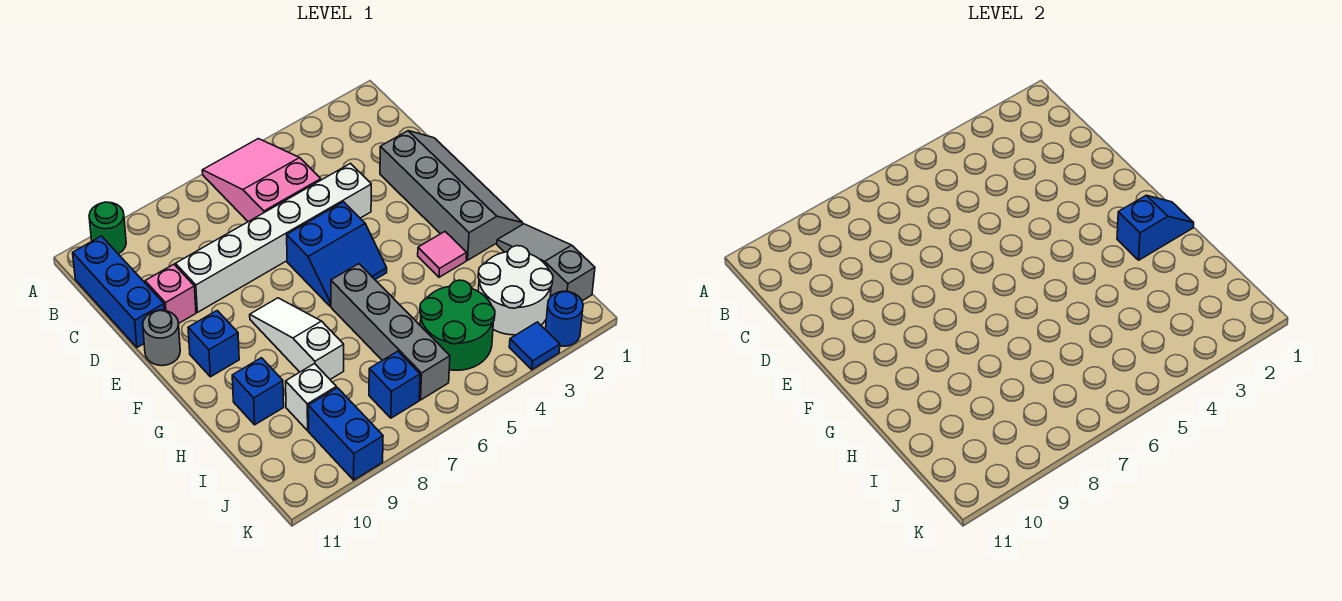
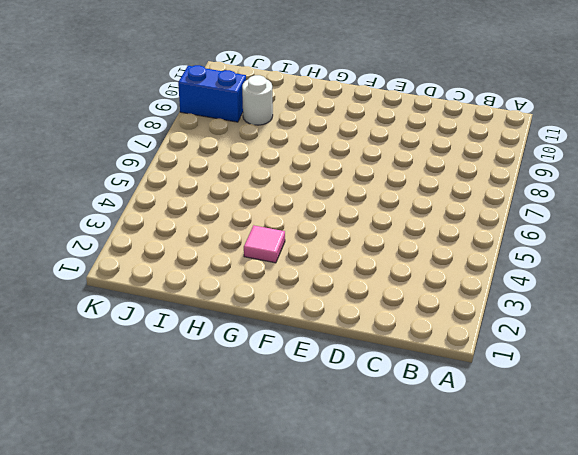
white round brick I9 level 1 -> white brick I9 level 1
none -> pink slope A5:C6 level 1 top C
none -> green round brick A10 level 1
none -> blue brick B11:D11 level 1

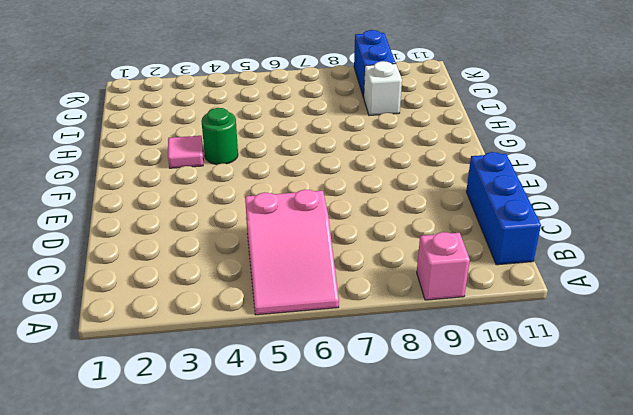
pink brick A9 level 1 -> pink brick D10 level 1
green round brick G4 level 1 -> green round brick A10 level 1
none -> grey slope D1:G2 level 1 top 2
none -> white brick D4:D9 level 1
none -> blue slope E5:F6 level 1 top E

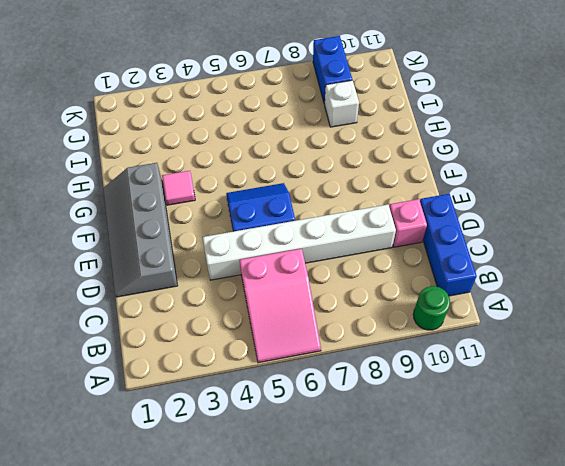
none -> grey round brick E11 level 1
none -> white slope F8:H8 level 1 top H
none -> blue brick F10 level 1

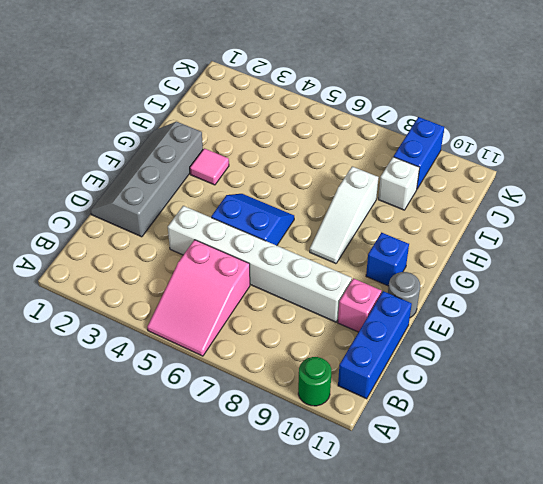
none -> grey brick G6:J6 level 1
none -> grey slope H1:J1 level 1 top J
none -> blue brick H10 level 1

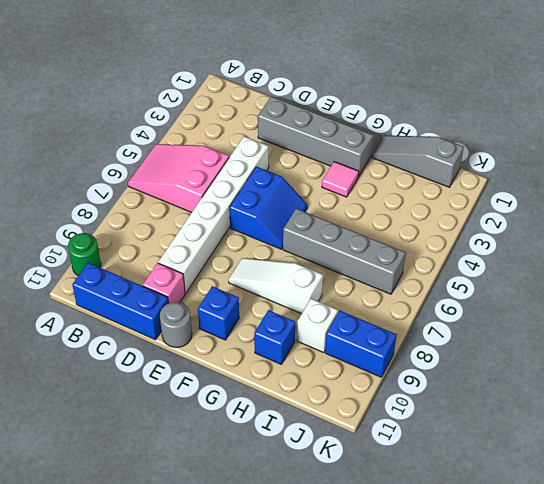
none -> white round brick I2:J3 level 1
none -> green round brick I4:J5 level 1
none -> blue brick J7 level 1

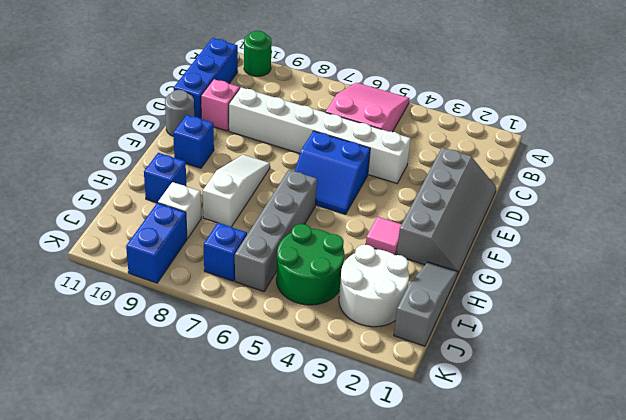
none -> blue round brick K2 level 1
none -> blue tile K3 level 1
none -> blue slope G1:G2 level 2 top 2

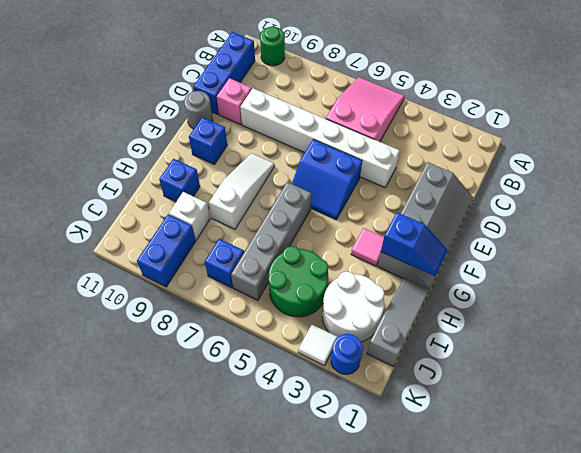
white tile K3 level 1 -> blue tile K3 level 1

